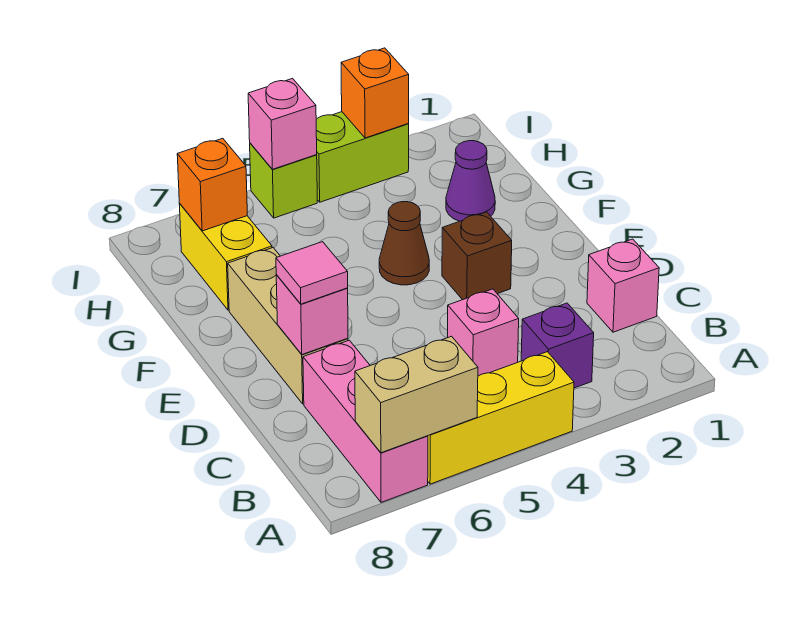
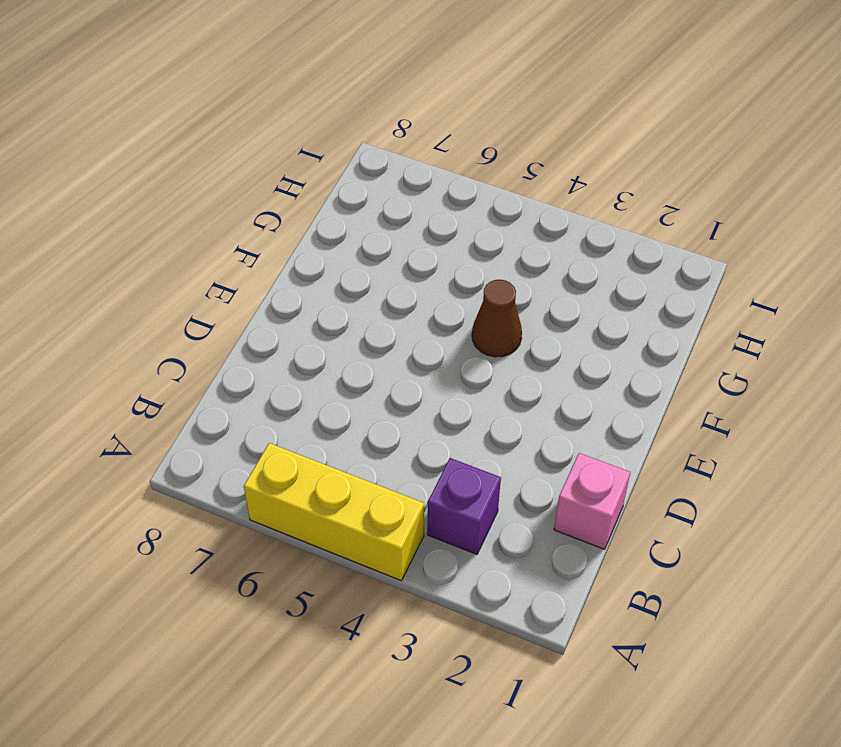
none -> pink brick A7:C7 level 1
none -> pink brick C4 level 1
none -> tan brick D7:F7 level 1

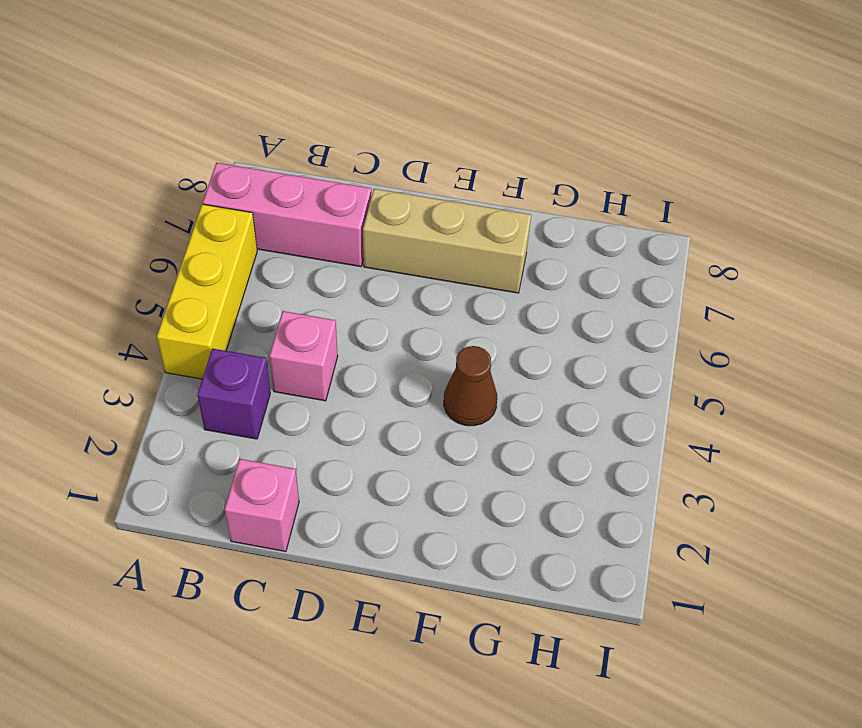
none -> brown brick E3 level 1
none -> purple cone G2 level 1
none -> yellow brick G7:H7 level 1

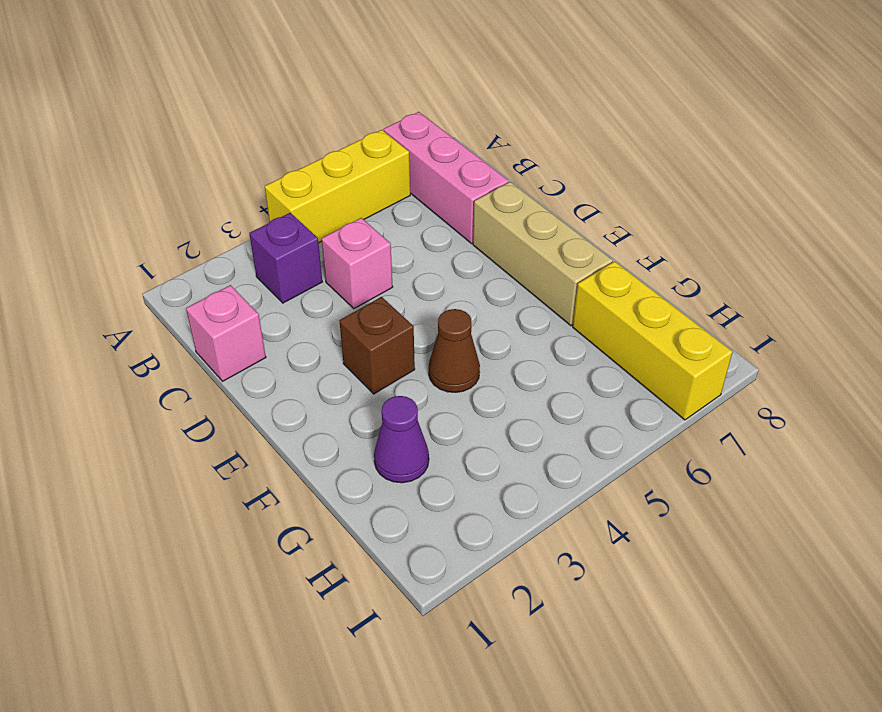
yellow brick G7:I7 level 1 -> yellow brick G7:H7 level 1
none -> lime brick I3:I4 level 1
none -> lime brick I5 level 1
none -> tan brick A6:A7 level 2

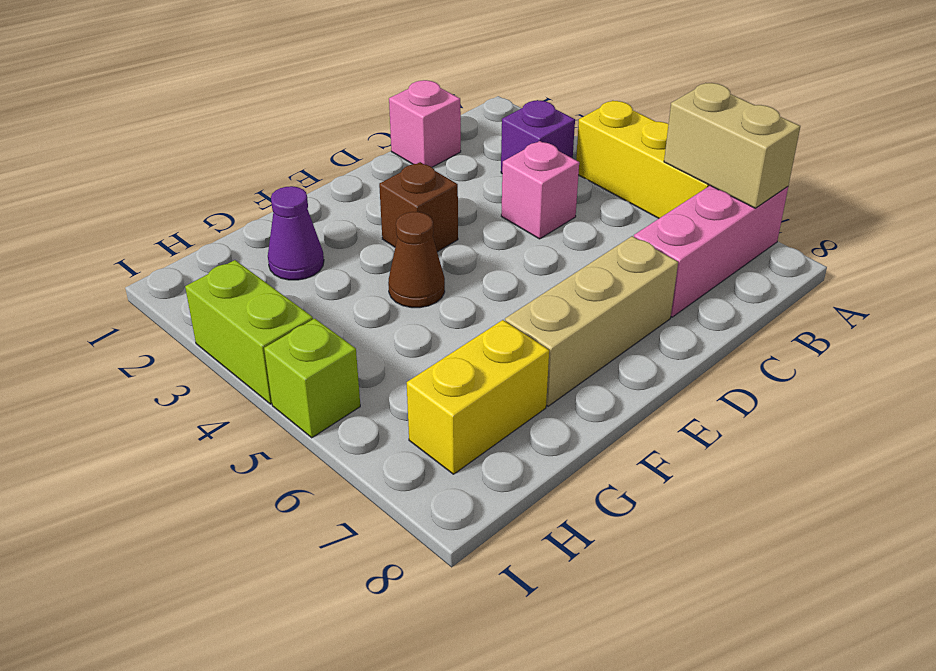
none -> pink brick D7 level 2
none -> orange brick H7 level 2
none -> orange brick I3 level 2

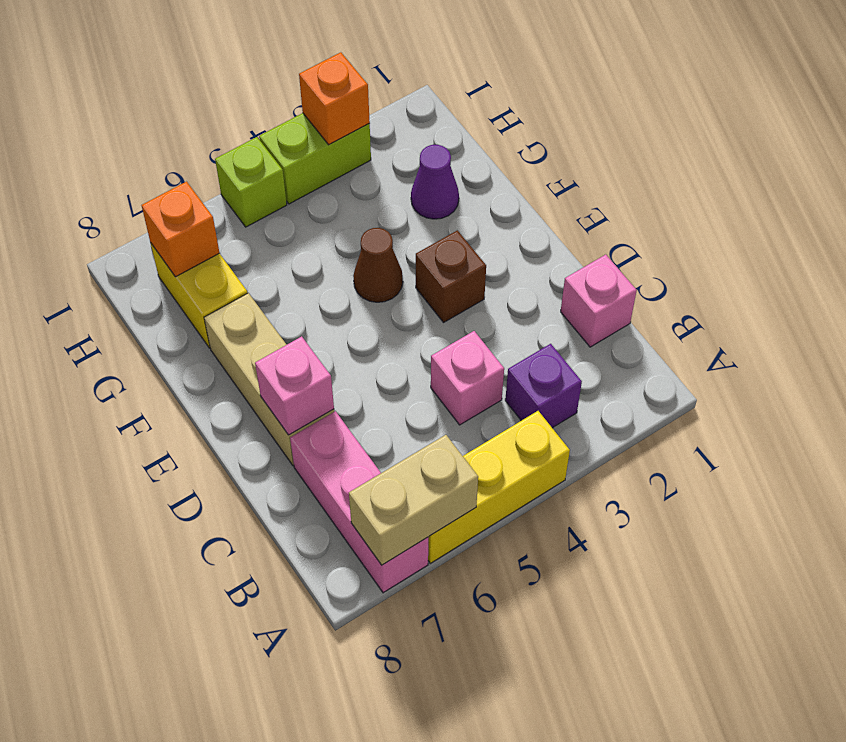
none -> pink brick I5 level 2
none -> pink tile D7 level 3

